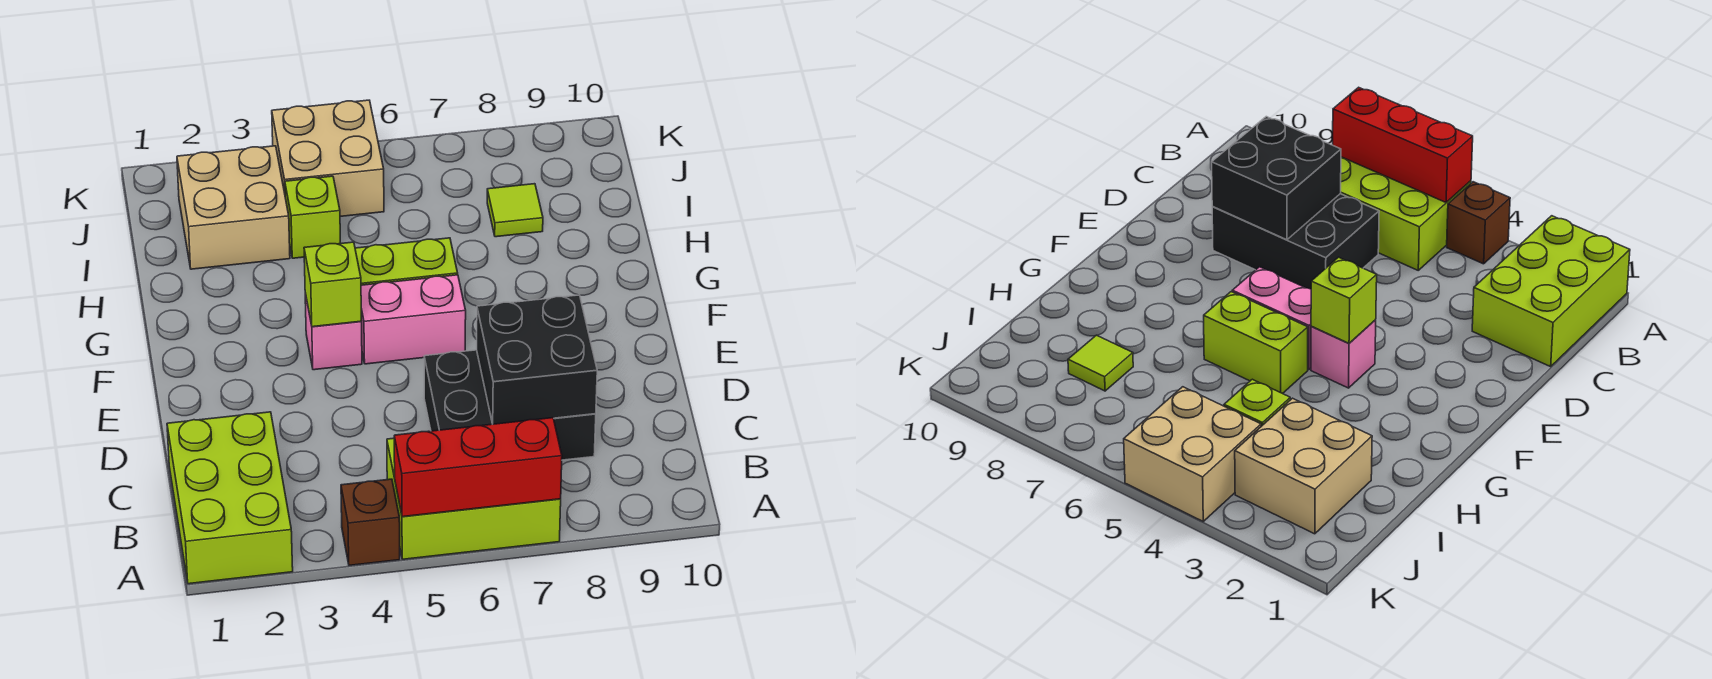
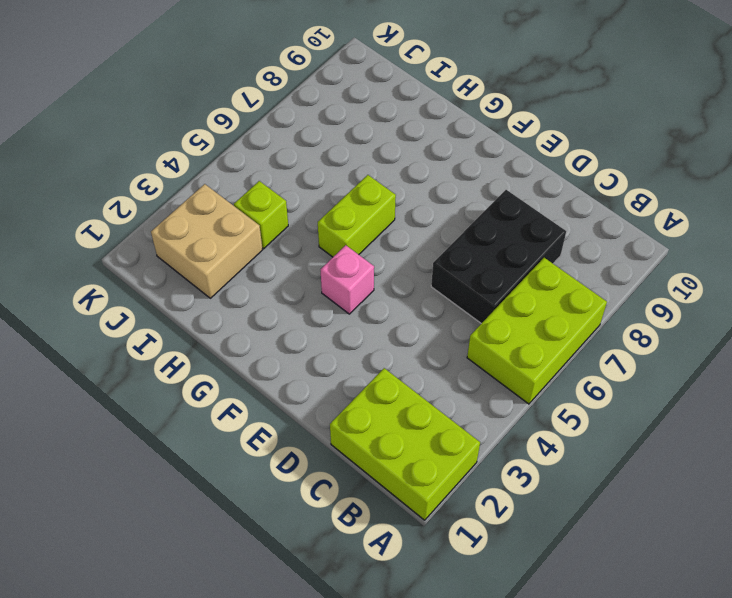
none -> brown brick A4 level 1
none -> pink brick F5:F6 level 1
none -> lime tile I8 level 1

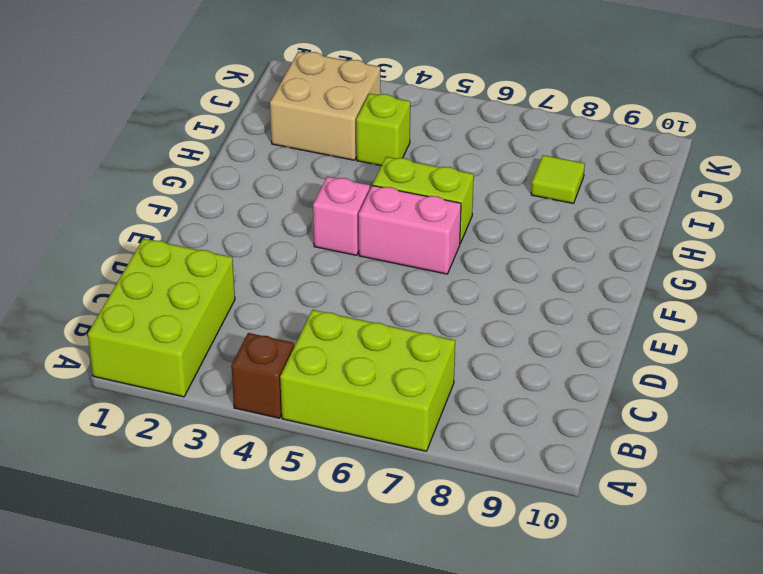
none -> black brick C6:D8 level 1
none -> tan brick J4:K5 level 1
none -> red brick A5:A7 level 2

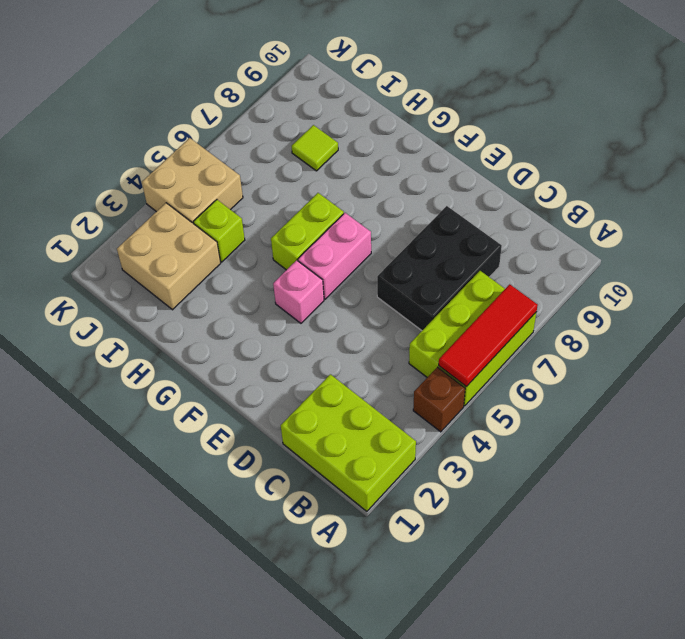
red tile A5:A7 level 2 -> red brick A5:A7 level 2
none -> black brick C7:D8 level 2
none -> lime brick F4 level 2

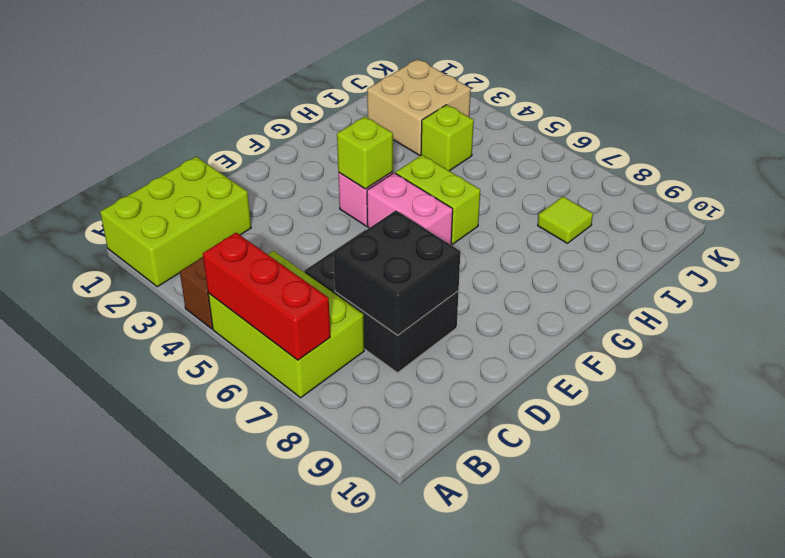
none -> tan brick J4:K5 level 1

